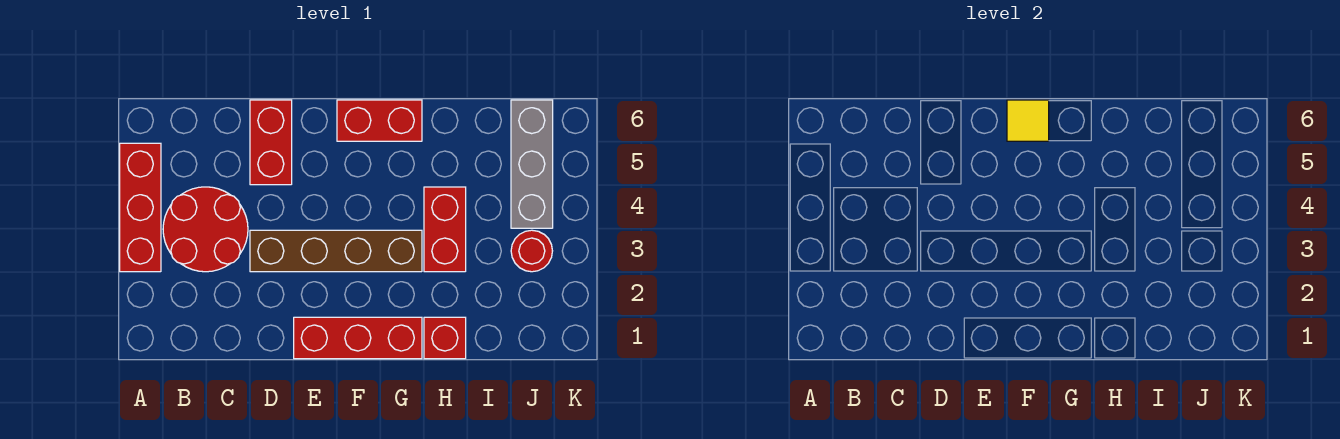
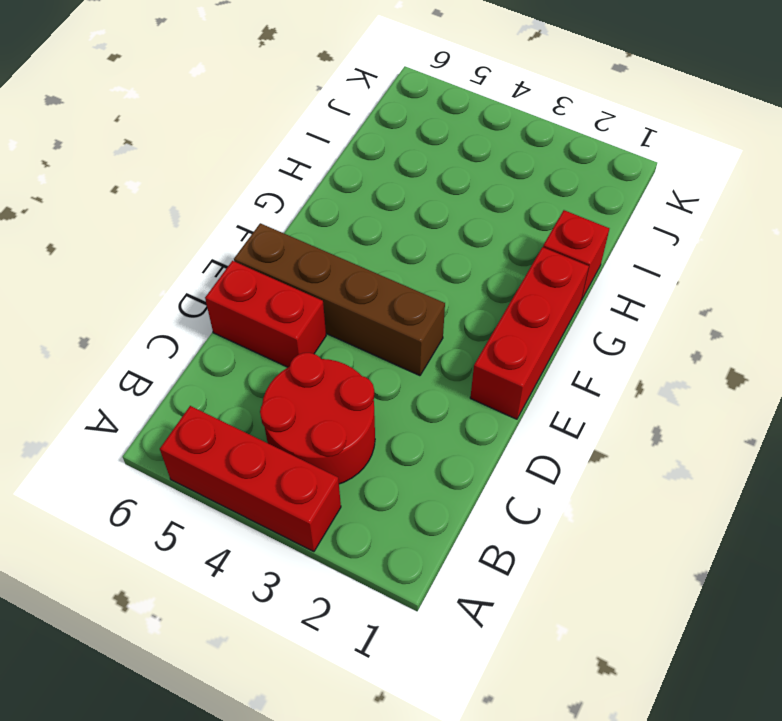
brown brick E3:E6 level 1 -> brown brick D3:G3 level 1
none -> red brick F6:G6 level 1
none -> red brick H3:H4 level 1

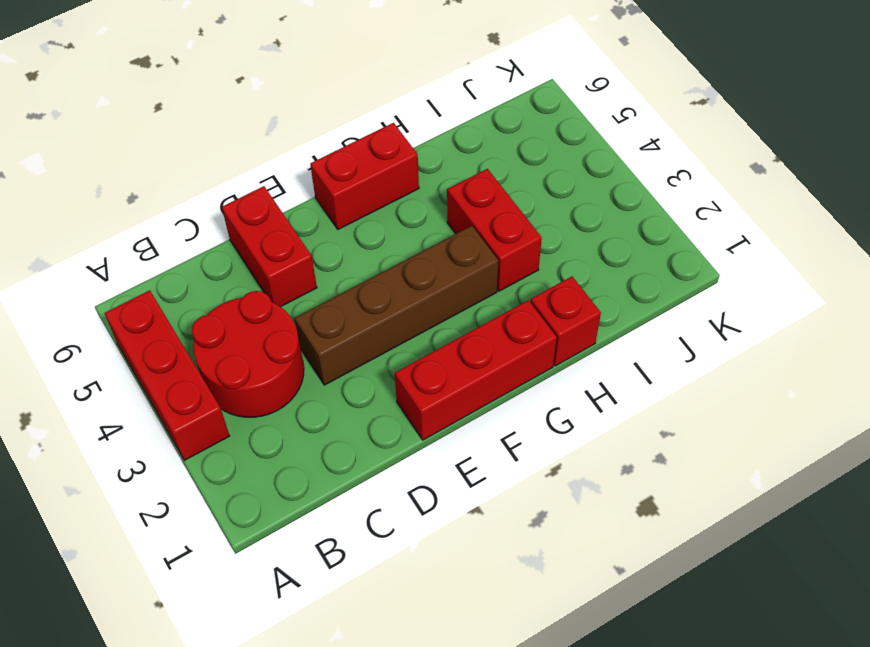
none -> red round brick J3 level 1
none -> grey brick J4:J6 level 1

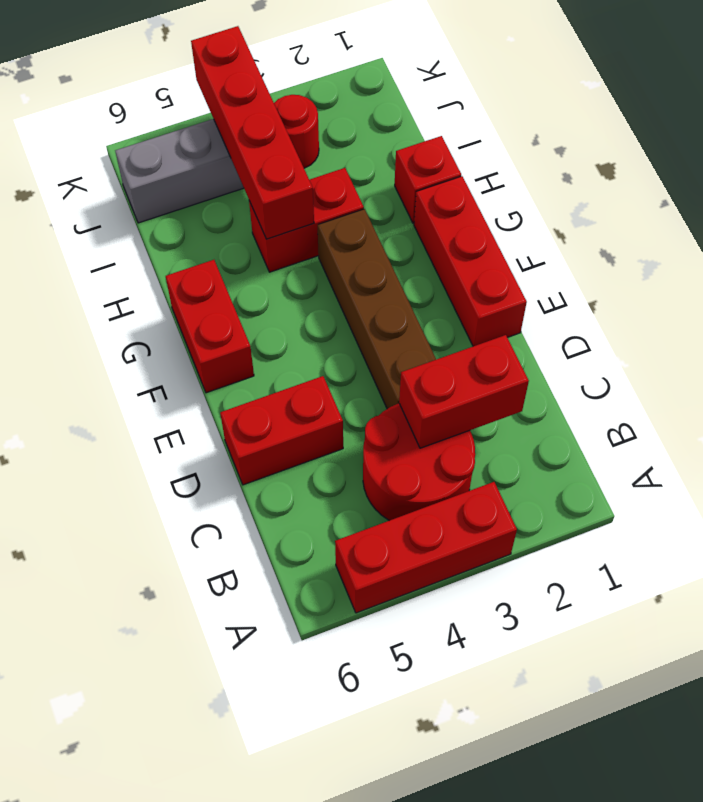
red brick C2:C3 level 2 -> none
red brick H4:K4 level 2 -> none
none -> yellow tile F6 level 2

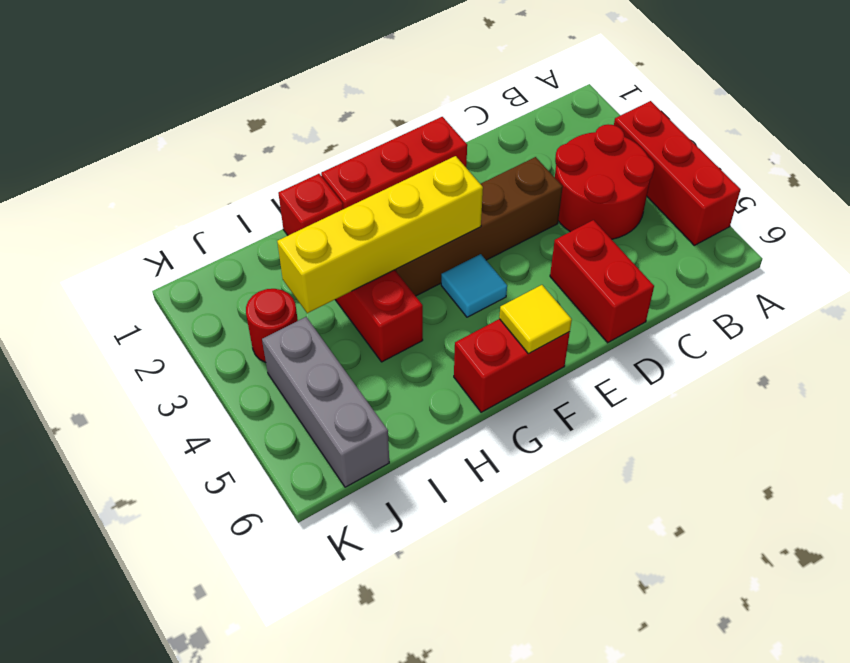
yellow brick F3:I3 level 2 -> none
cyan tile F4 level 1 -> none

